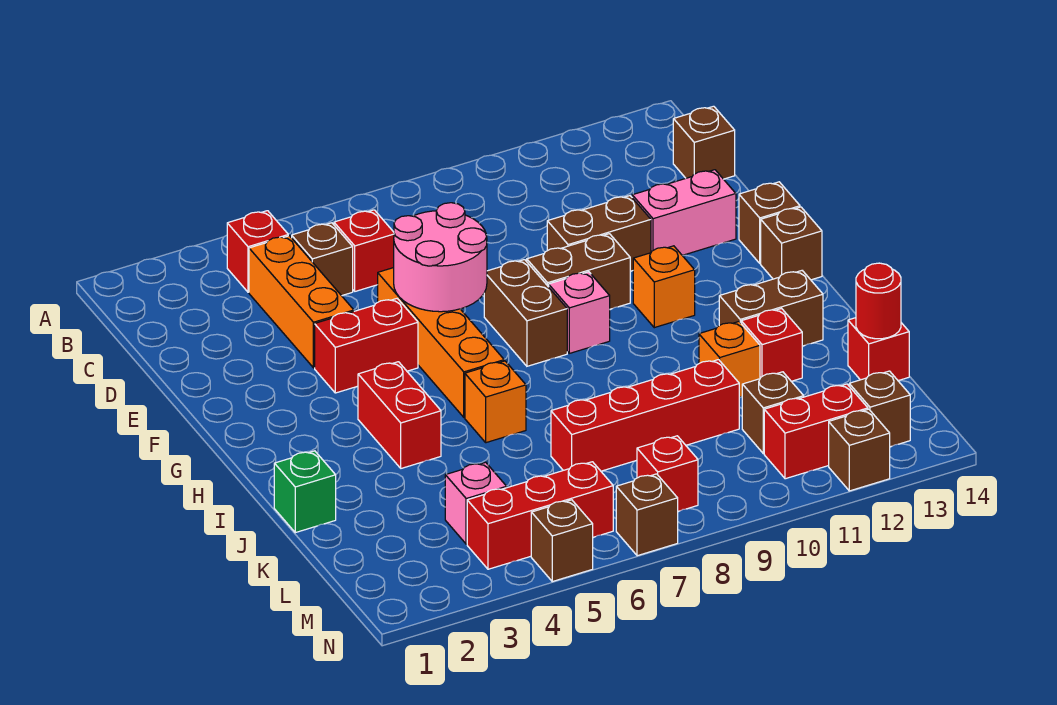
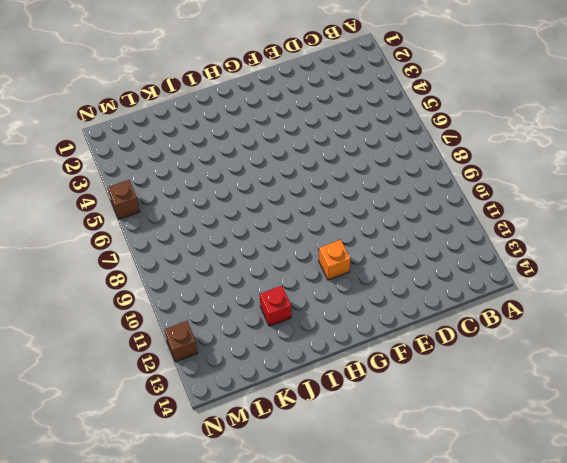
none -> red brick B4 level 1
none -> orange brick C4:E4 level 1
none -> brown brick C5 level 1
none -> red brick C6 level 1

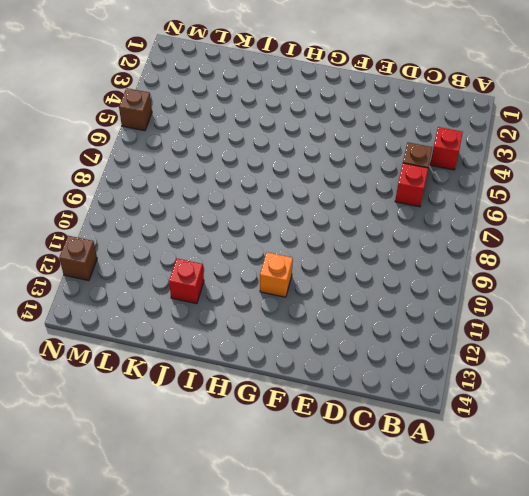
none -> orange brick C4:E4 level 1
none -> brown brick C14 level 1
none -> orange brick E6:H6 level 1
none -> brown brick E10:E11 level 1

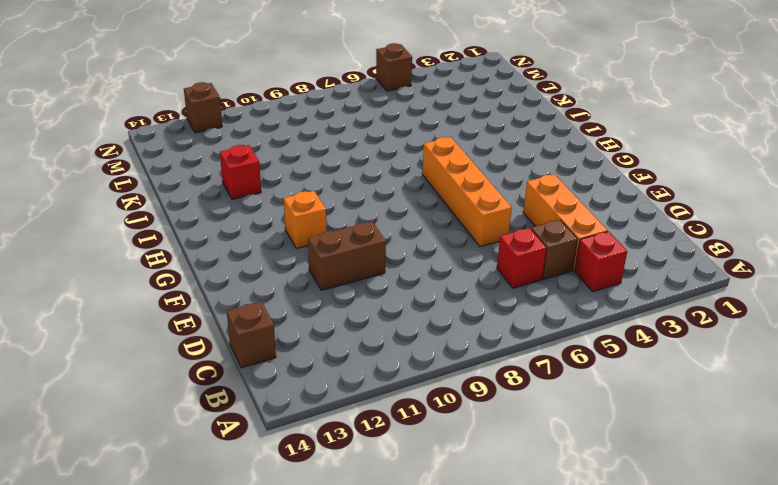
none -> pink brick E12:E13 level 1
none -> red brick F4:F5 level 1
none -> brown brick F8:G8 level 1
none -> brown brick F9:F10 level 1

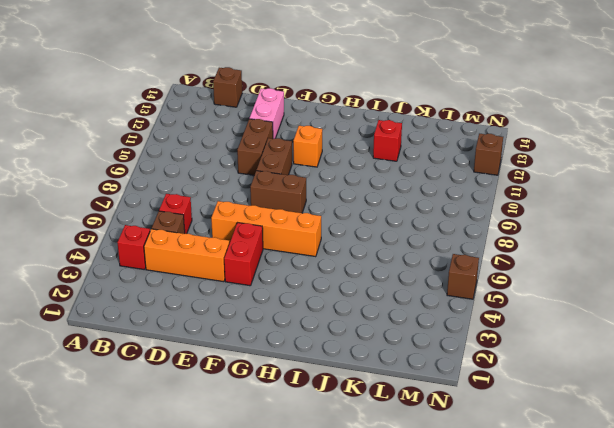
none -> brown brick F14 level 1
none -> pink brick G9 level 1
none -> brown brick G14 level 1
none -> red brick H4:I4 level 1

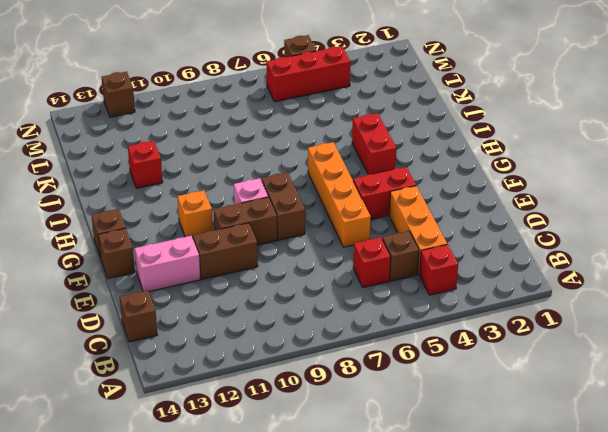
none -> orange brick I6 level 1
none -> brown brick I12:I13 level 1
none -> green brick J1 level 1
none -> orange brick J11 level 1

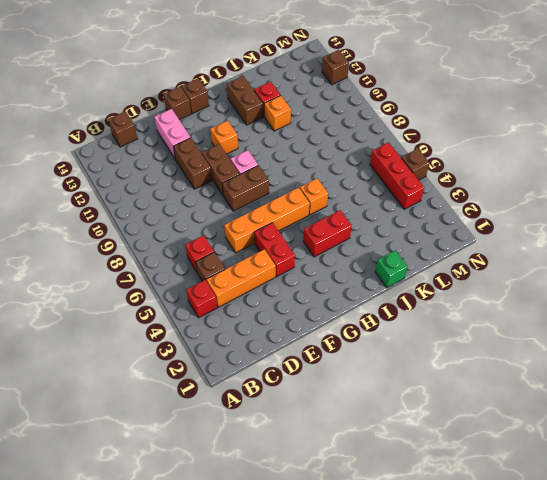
none -> red brick K7:K10 level 1
none -> red brick K14 level 1
none -> pink brick L4 level 1
none -> brown brick L11 level 1

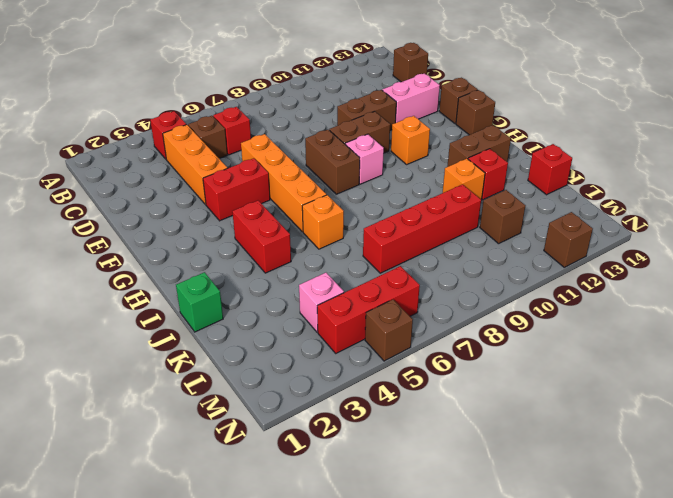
none -> red brick M8 level 1
none -> red brick M11:M12 level 1
none -> brown brick M13 level 1
none -> brown brick N7 level 1

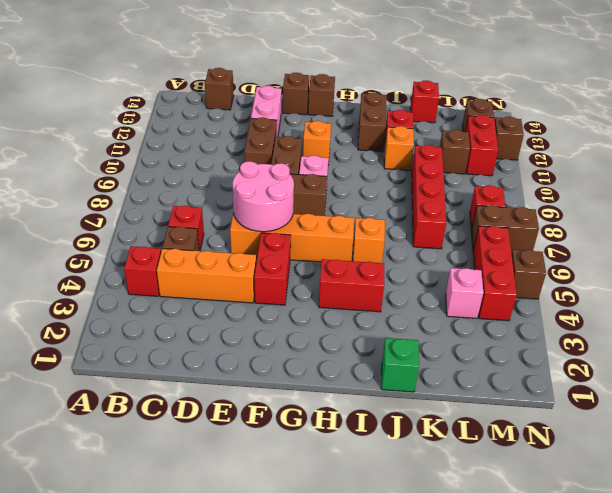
brown brick M7:N7 level 1 -> brown brick N7 level 1
none -> red round brick K14 level 2

